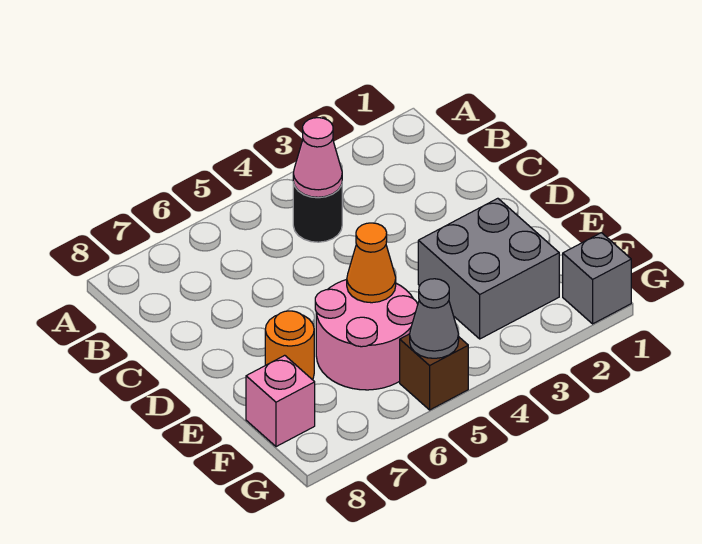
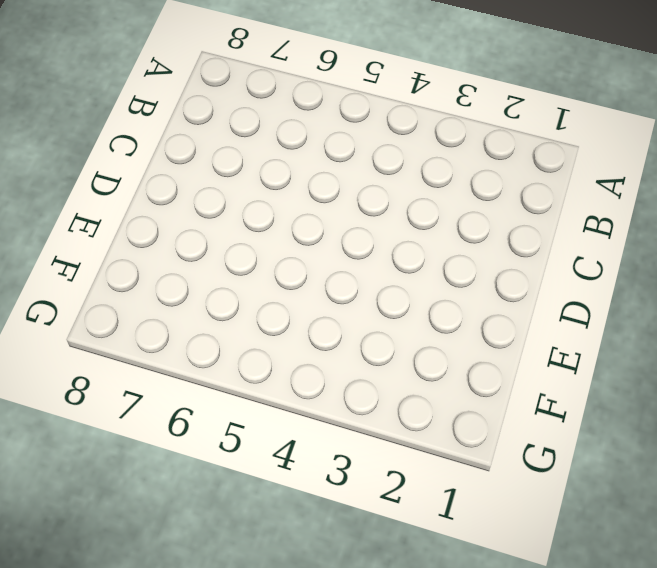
none -> black round brick B4 level 1
none -> grey brick E2:F3 level 1

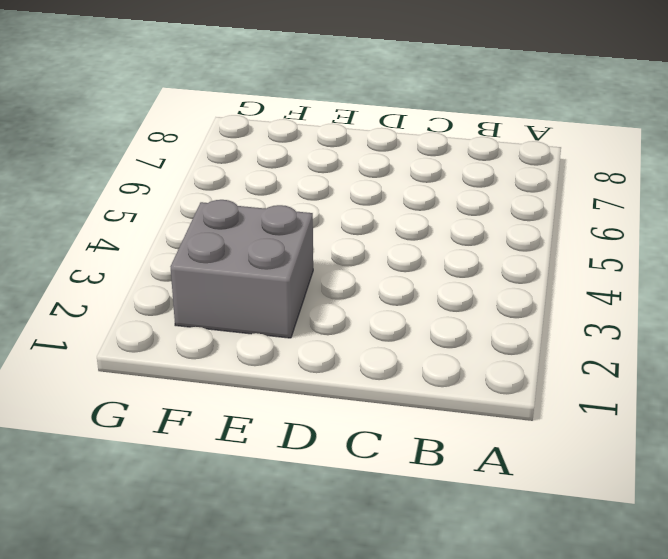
none -> black round brick B4 level 1
none -> pink round brick E5:F6 level 1

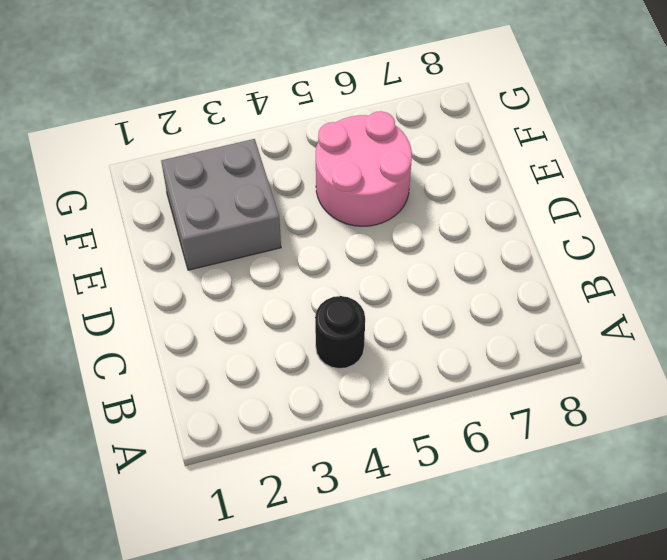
none -> orange round brick E7 level 1
none -> pink brick F8 level 1

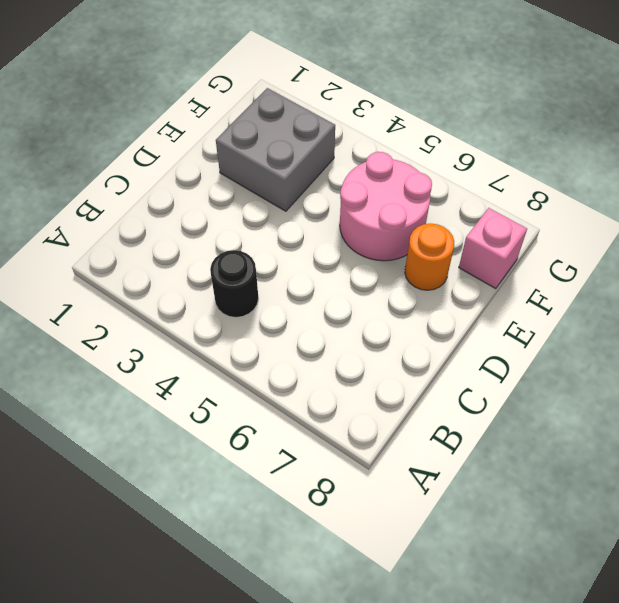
none -> grey brick G1 level 1
none -> brown brick G5 level 1

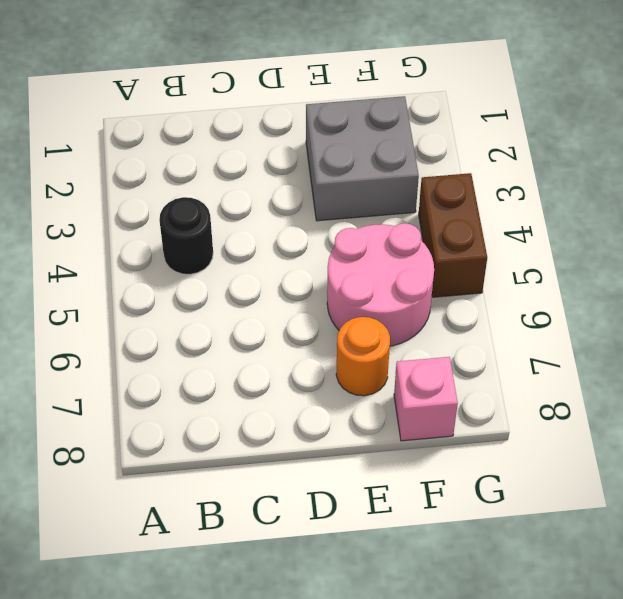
brown brick G4:G5 level 1 -> brown brick G5 level 1
none -> grey brick G1 level 1
none -> pink cone B4 level 2

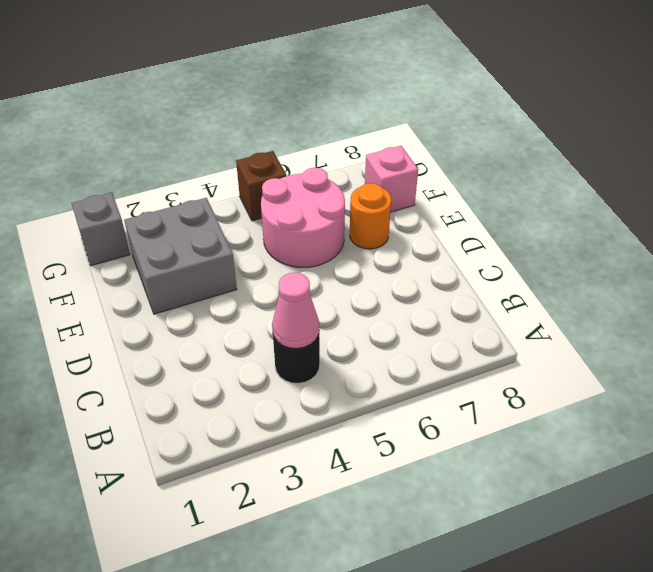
none -> orange cone E5 level 2
none -> grey cone G5 level 2

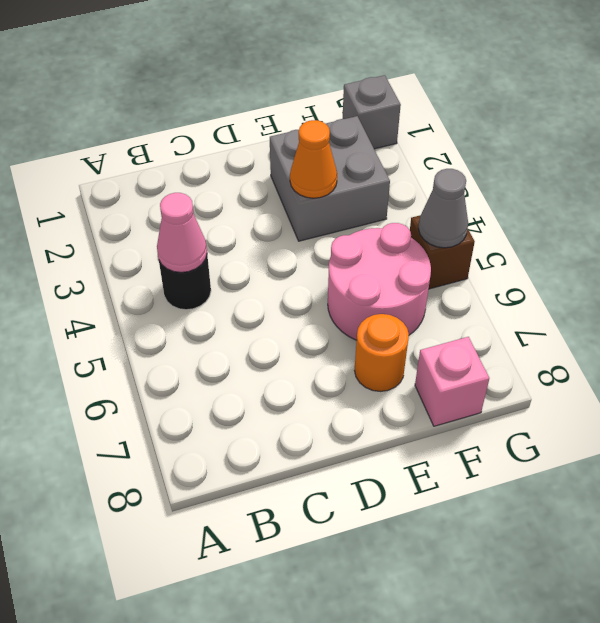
orange cone E3 level 2 -> orange cone E5 level 2

